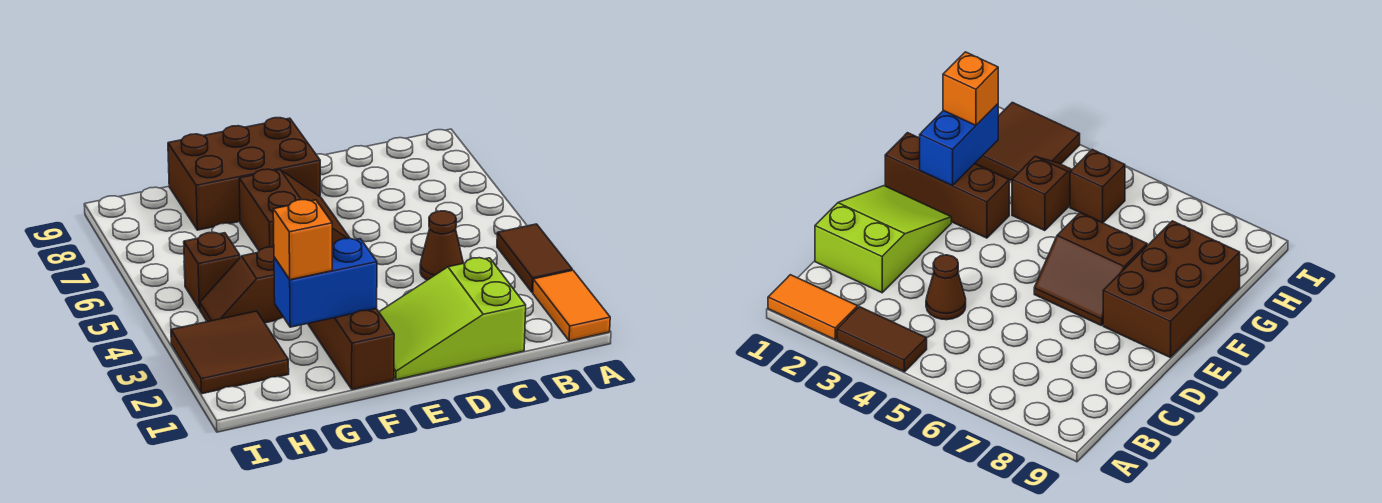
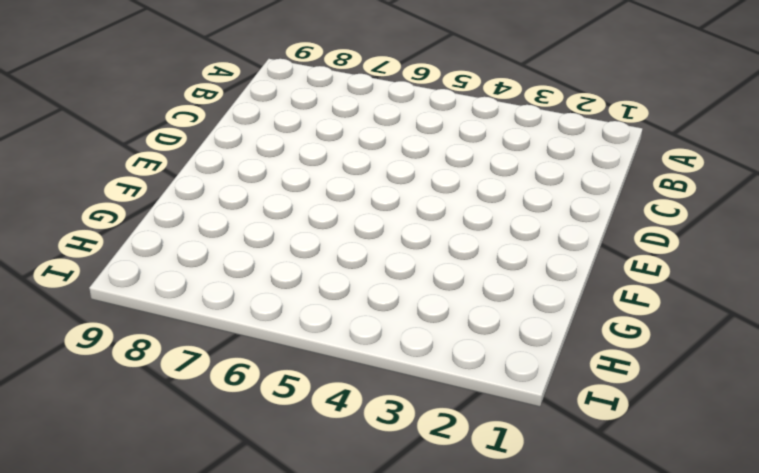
none -> orange tile A1:A2 level 1
none -> brown tile A3:A4 level 1
none -> lime slope C1:E2 level 1 top C

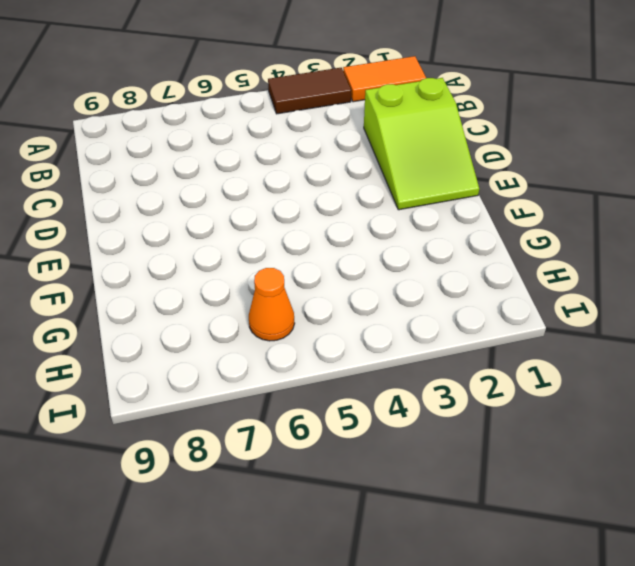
orange cone H6 level 1 -> none
none -> brown cone C4 level 1
none -> brown slope E6:F7 level 1 top F
none -> brown brick E8:G9 level 1

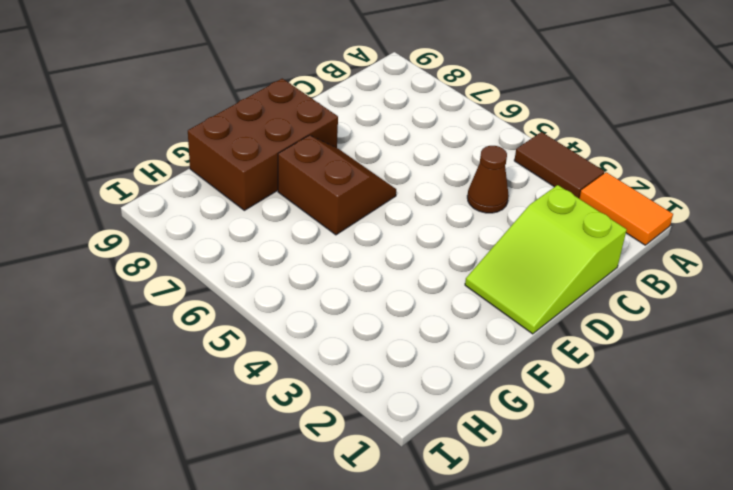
none -> brown brick F1:F3 level 1
none -> brown slope G4:H4 level 1 top G
none -> brown tile H2:I3 level 1

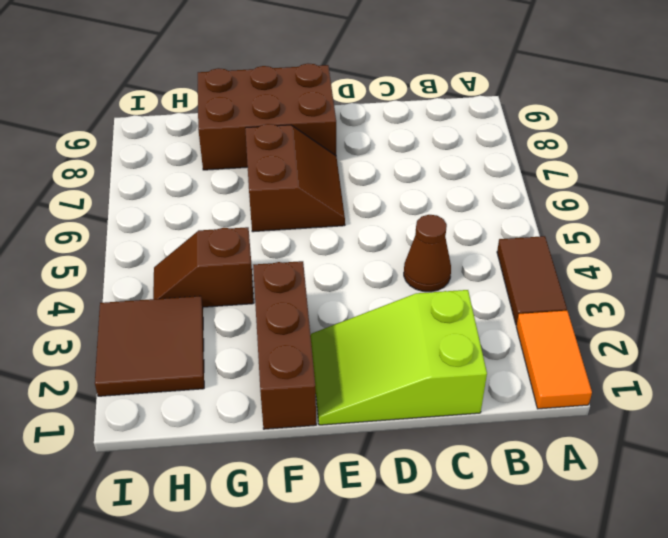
none -> brown brick H5 level 1
none -> blue brick F2:G2 level 2
none -> orange brick G2 level 3

